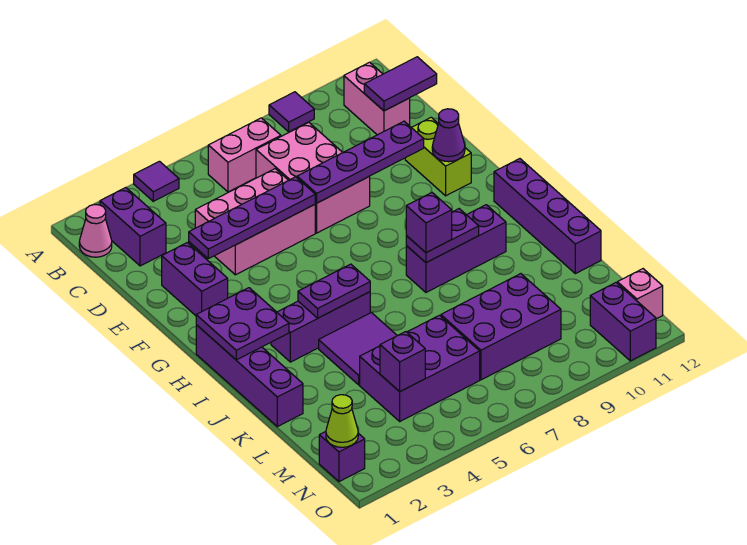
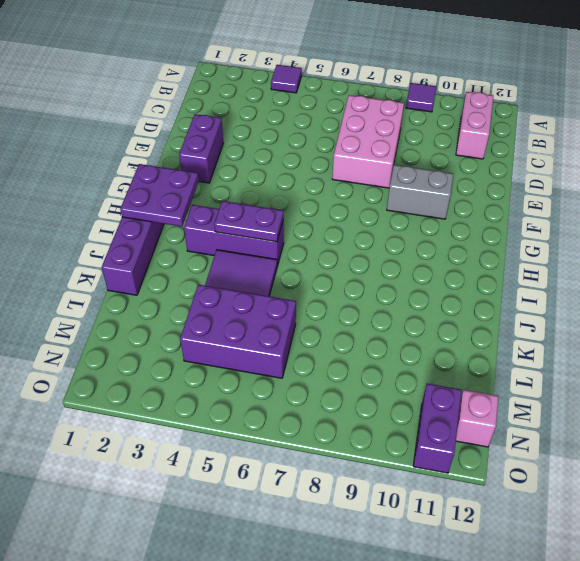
grey brick F9:F10 level 1 -> none
none -> pink cone B1 level 1
none -> purple brick B2:C2 level 1
none -> pink brick B6:B7 level 1
none -> pink brick D4:E6 level 1

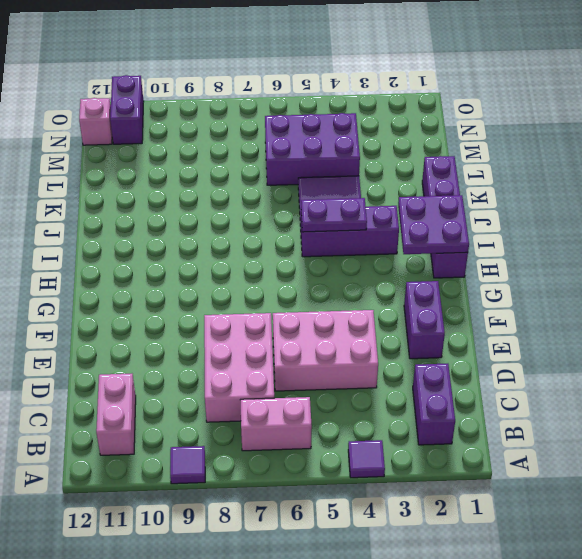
none -> pink cone B1 level 1
none -> lime brick E11:F11 level 1
none -> purple brick H12:K12 level 1
none -> purple brick I8:I10 level 1

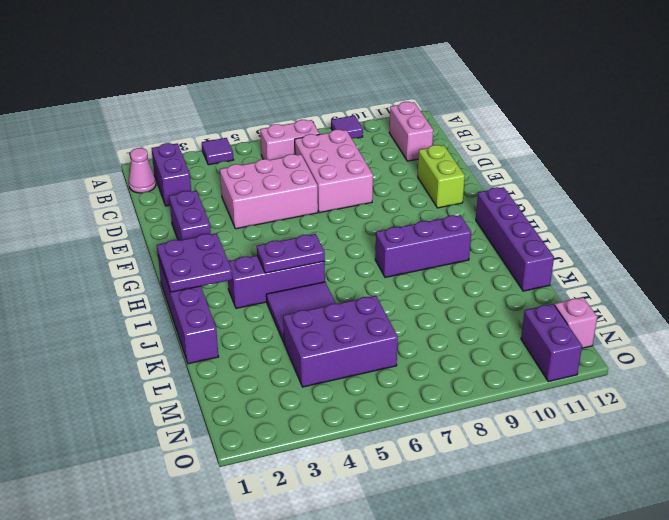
none -> purple brick L7:M9 level 1
none -> purple brick N1 level 1
none -> purple tile C11:C12 level 2
none -> purple plate E3:E6 level 2

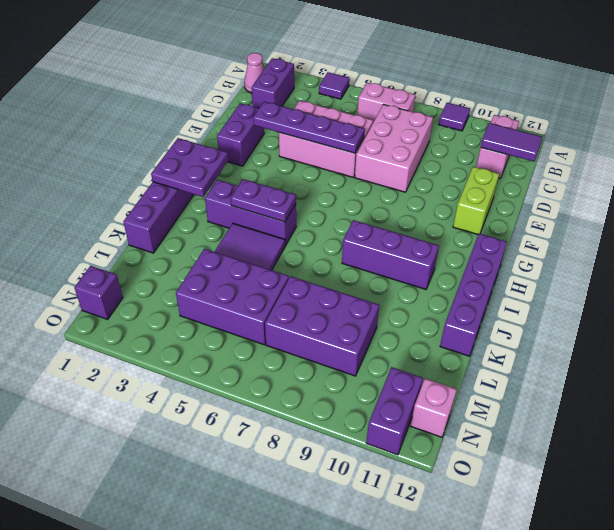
none -> purple plate E7:E10 level 2
none -> purple cone F11 level 2
none -> purple plate I8:I9 level 2
none -> purple brick M4 level 2

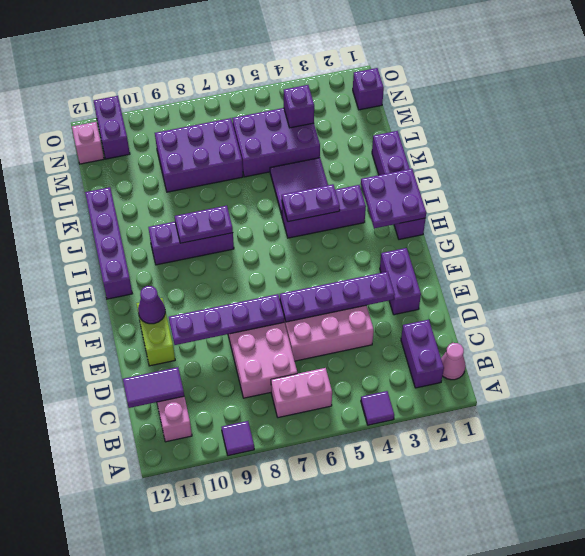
none -> lime cone N1 level 2
none -> purple brick I8 level 3

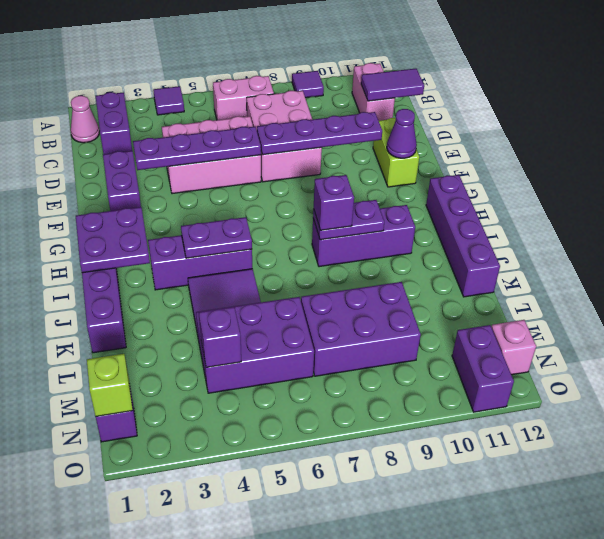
lime brick N1 level 2 -> lime cone N1 level 2

